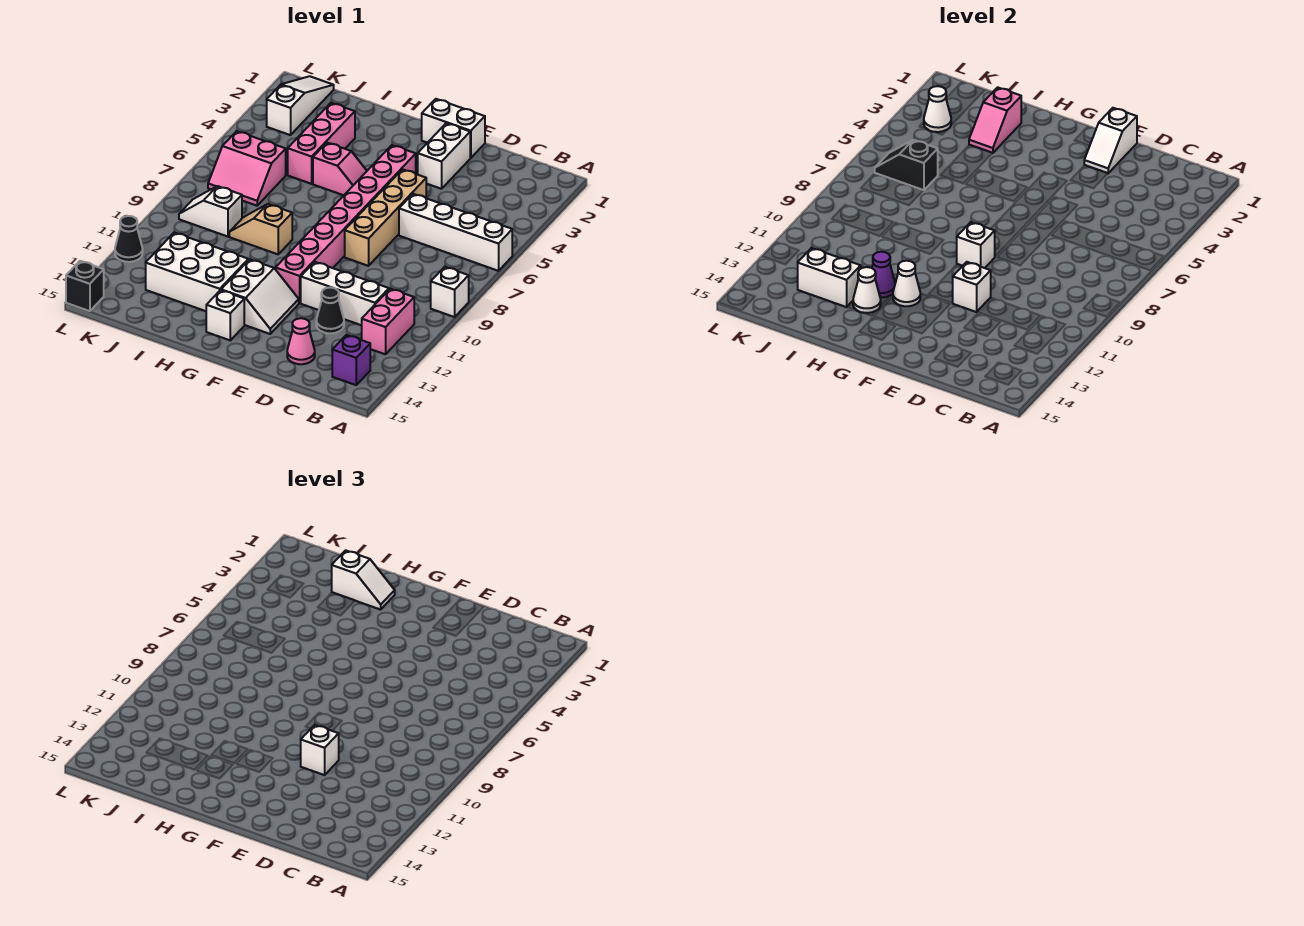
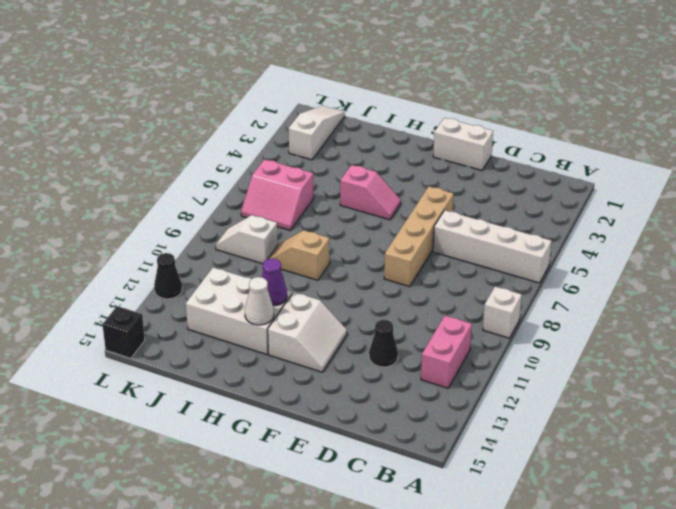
none -> purple brick B14 level 1
none -> white brick C11:E11 level 1
none -> pink cone D14 level 1
none -> white brick E2:E3 level 1

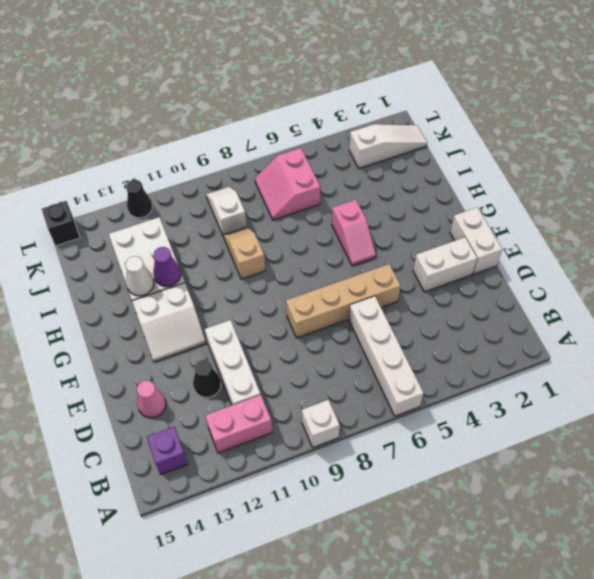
none -> pink brick F4:F11 level 1
none -> white brick G14 level 1
none -> pink brick I3:I5 level 1
none -> white slope E1:E2 level 2 top 1

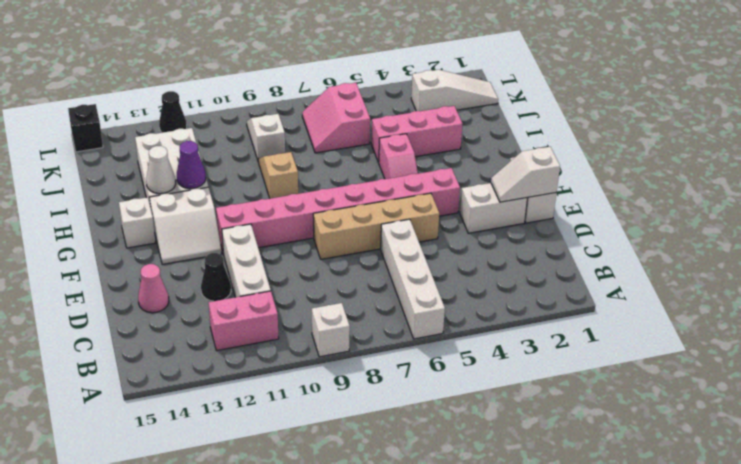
none -> purple brick B14 level 1
none -> white brick E11 level 2
none -> white brick F9 level 2
none -> white cone G12 level 2

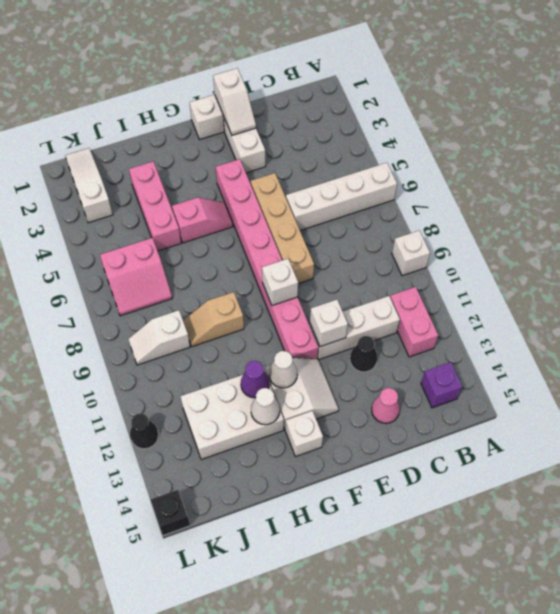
none -> pink slope I2:I3 level 2 top 2
none -> white brick I13:J13 level 2
none -> black slope J6:K6 level 2 top J
none -> white cone K3 level 2

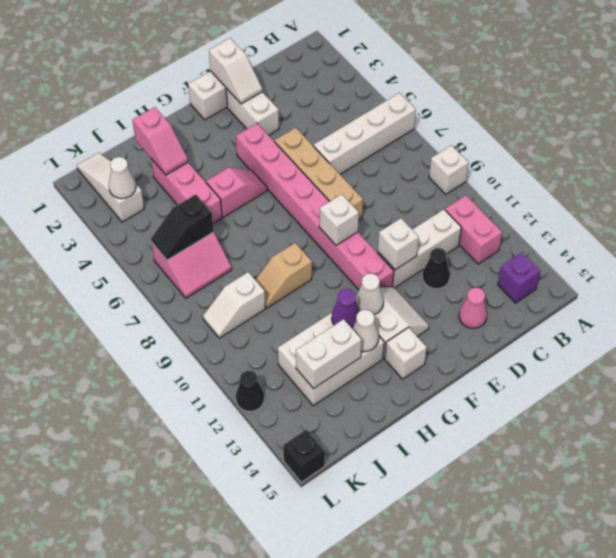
none -> white brick E11 level 3
none -> white slope H2:I2 level 3 top I

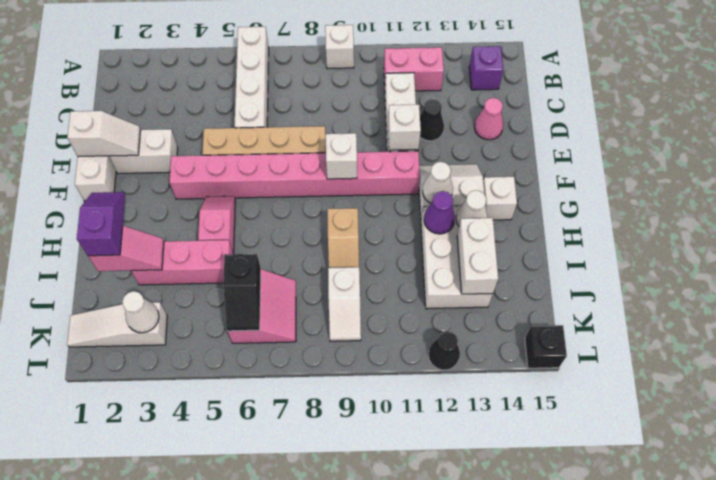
purple slope H2:I2 level 3 top I -> white slope H2:I2 level 3 top I
none -> white brick E11 level 3

